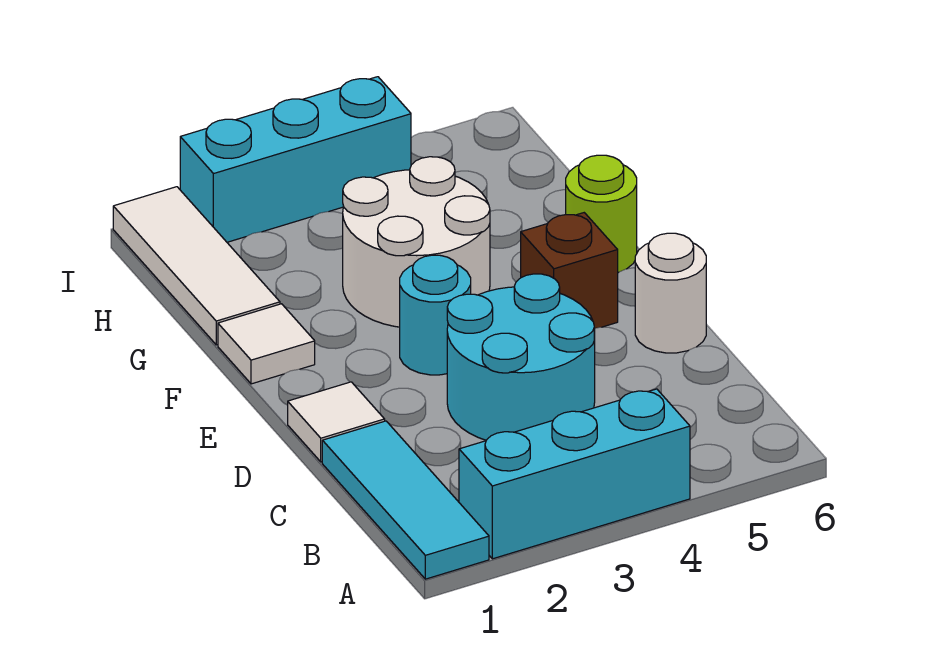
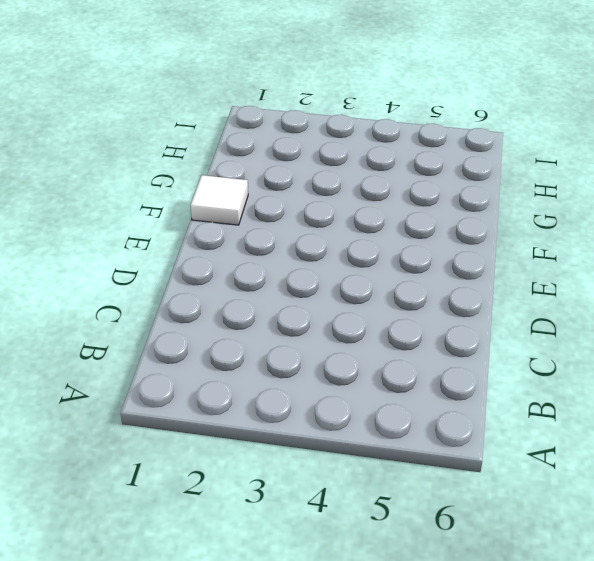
none -> cyan tile A1:C1 level 1
none -> cyan brick A2:A4 level 1
none -> cyan round brick C3:D4 level 1

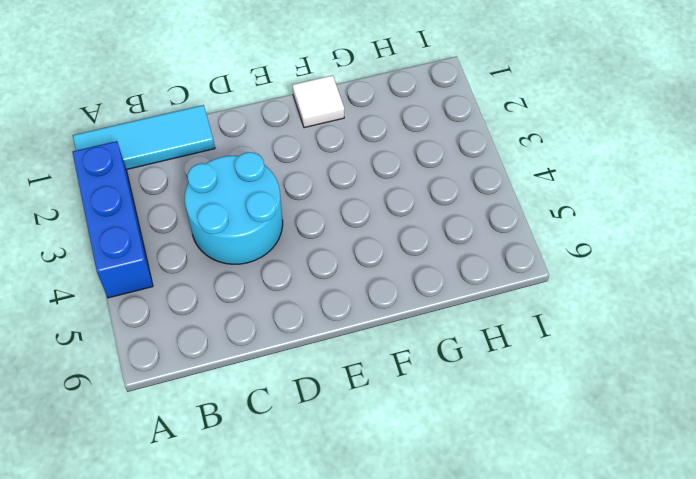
blue brick A2:A4 level 1 -> cyan brick A2:A4 level 1
none -> white tile D1 level 1
none -> white round brick D6 level 1
none -> cyan round brick E3 level 1

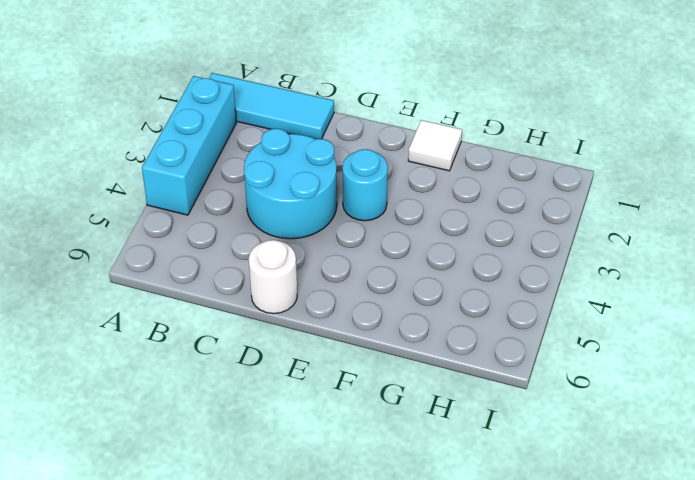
none -> white tile D1 level 1
none -> brown brick E5 level 1
none -> white round brick F3:G4 level 1

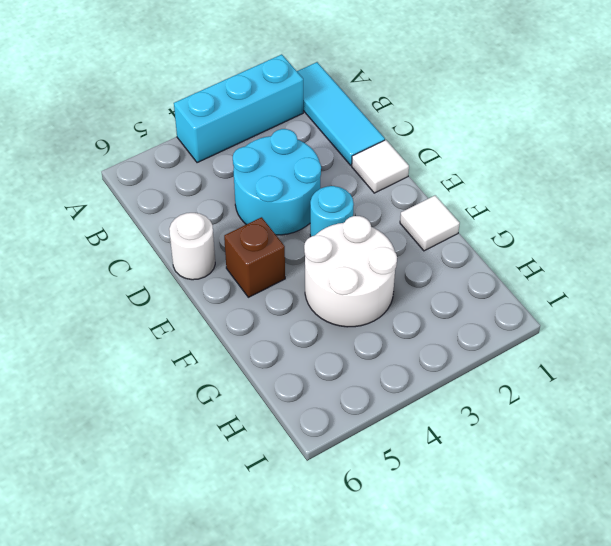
none -> lime round brick F6 level 1
none -> white tile G1:I1 level 1
none -> cyan brick I2:I4 level 1

